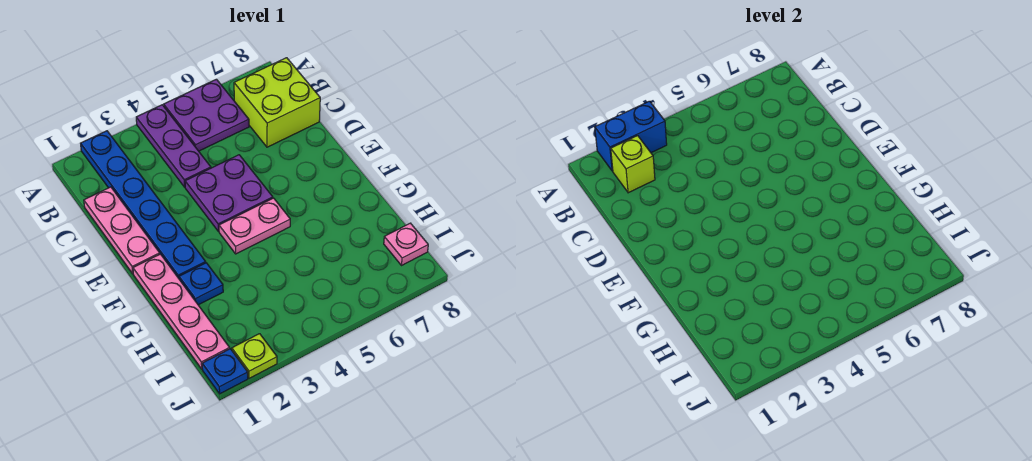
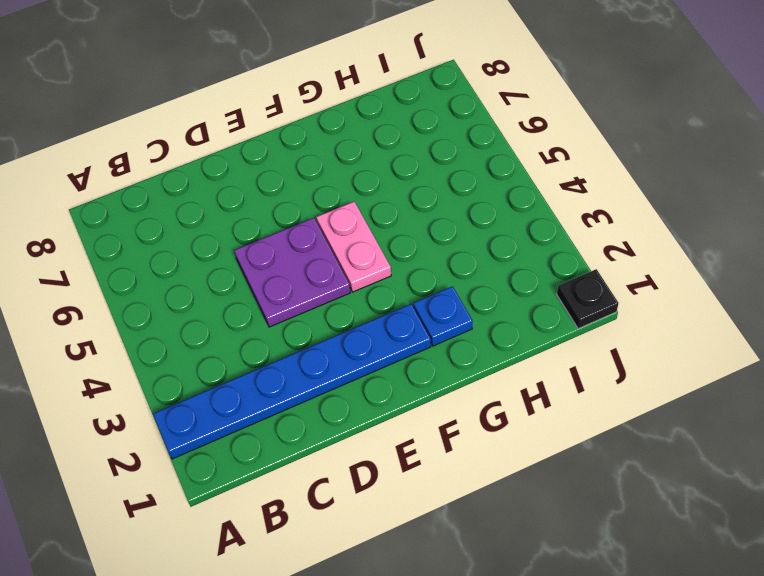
black plate J1 level 1 -> blue plate J1 level 1
none -> purple plate A4:C4 level 1
none -> purple plate A5:B6 level 1
none -> lime brick B7:C8 level 1

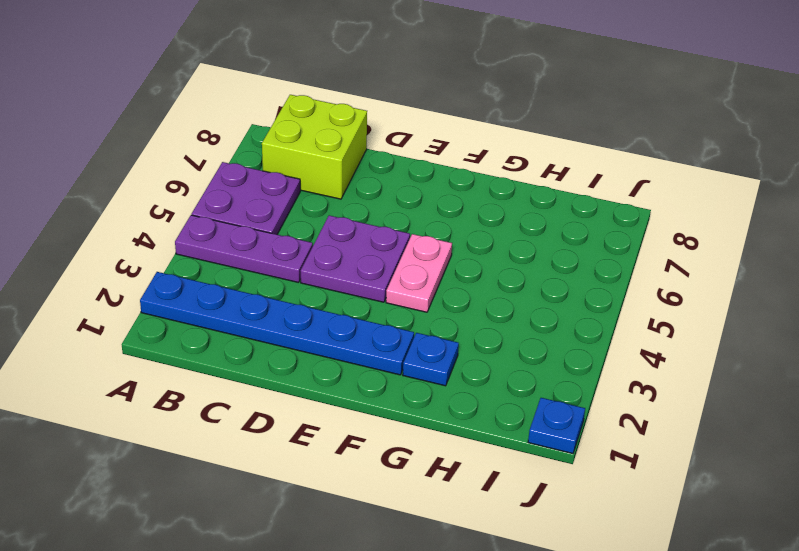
none -> pink plate C1:E1 level 1
none -> pink plate F1:I1 level 1
none -> pink plate I8 level 1

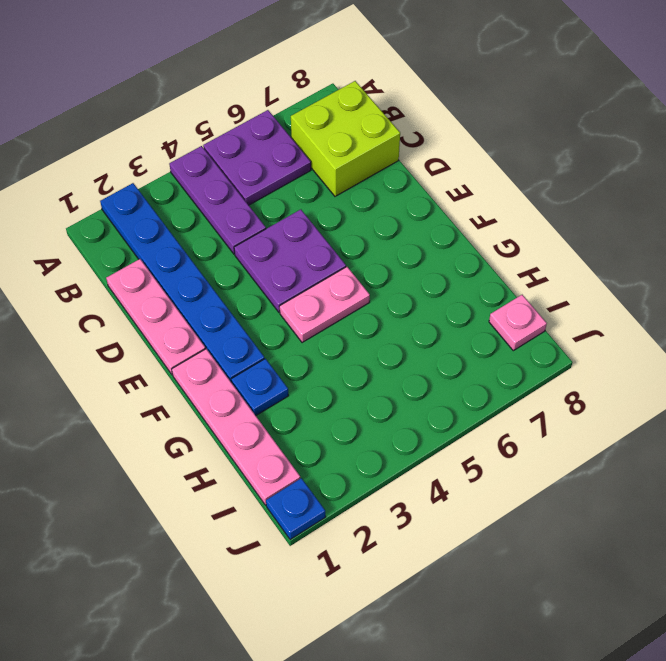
none -> lime plate J2 level 1
none -> blue brick A2:A3 level 2
none -> lime brick B2 level 2

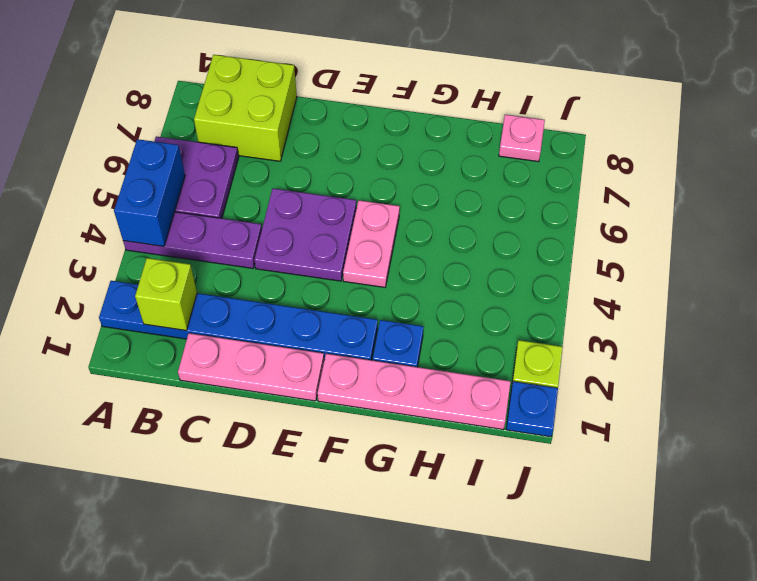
blue brick A4:A5 level 2 -> blue brick A2:A3 level 2

